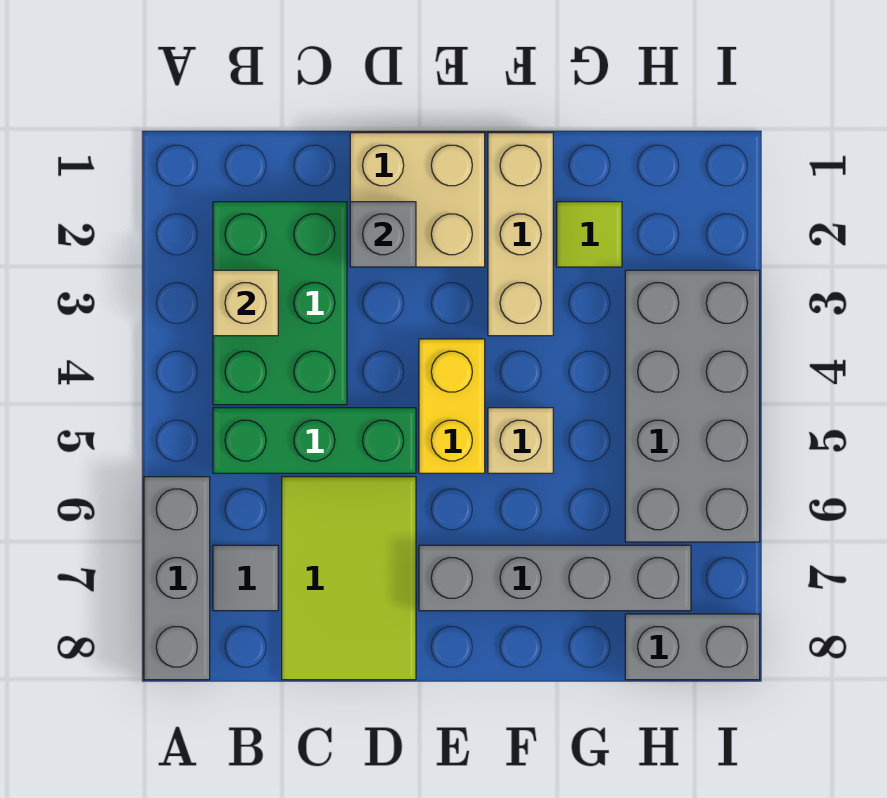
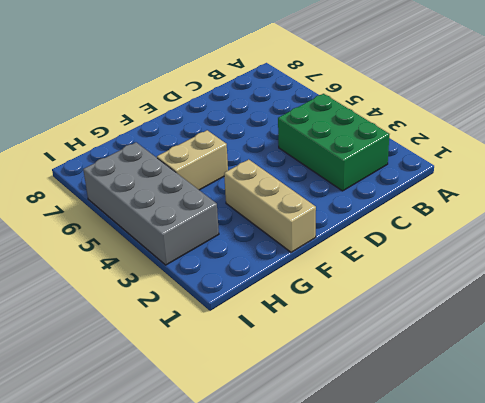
tan brick F5:G5 level 1 -> tan brick F5 level 1
none -> grey brick A6:A8 level 1
none -> green brick B5:D5 level 1
none -> grey tile B7 level 1

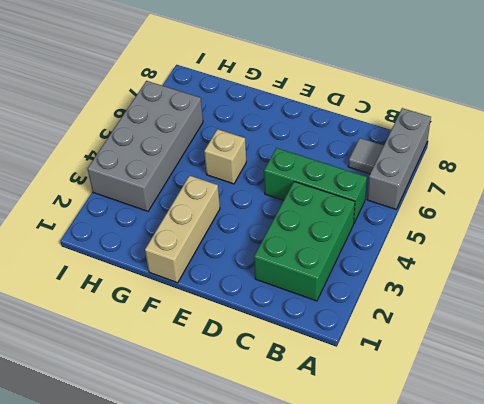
none -> lime tile C6:D8 level 1
none -> tan brick D1:E2 level 1
none -> yellow brick E4:E5 level 1

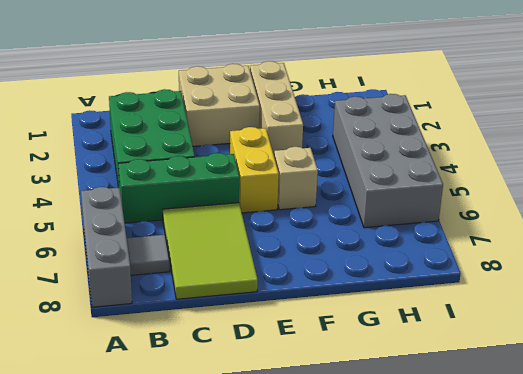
none -> grey brick E7:H7 level 1
none -> lime tile G2 level 1
none -> grey brick H8:I8 level 1

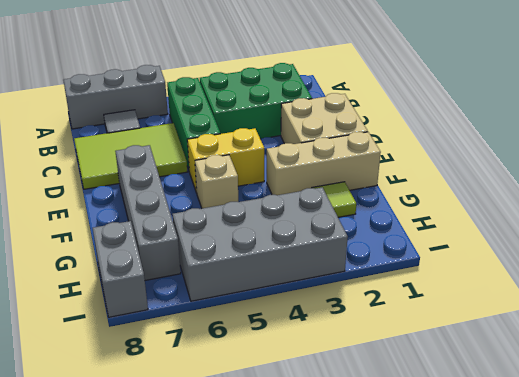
none -> tan brick B3 level 2
none -> grey brick D2 level 2

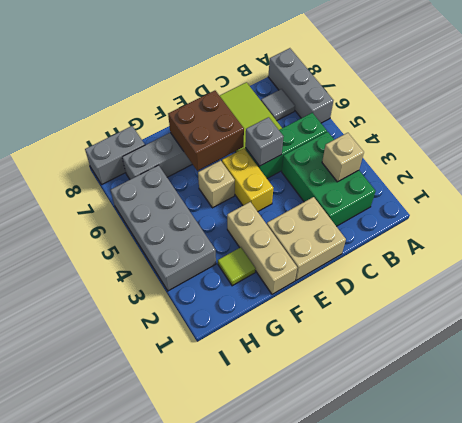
grey brick D5 level 2 -> grey brick D2 level 2
brown brick E6:F7 level 2 -> none

